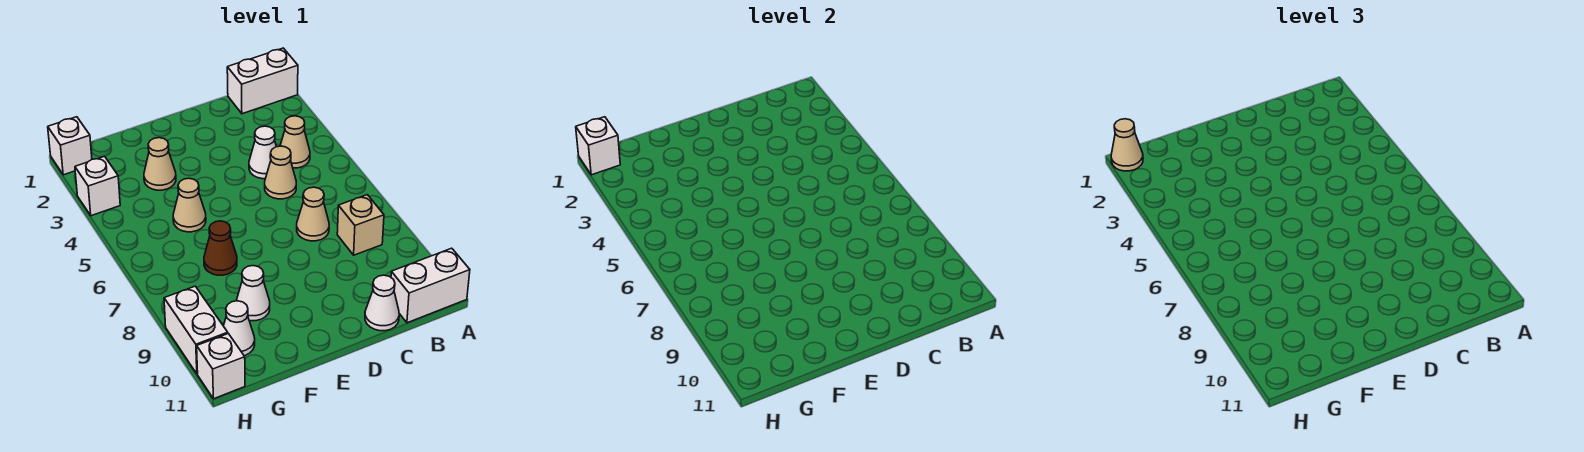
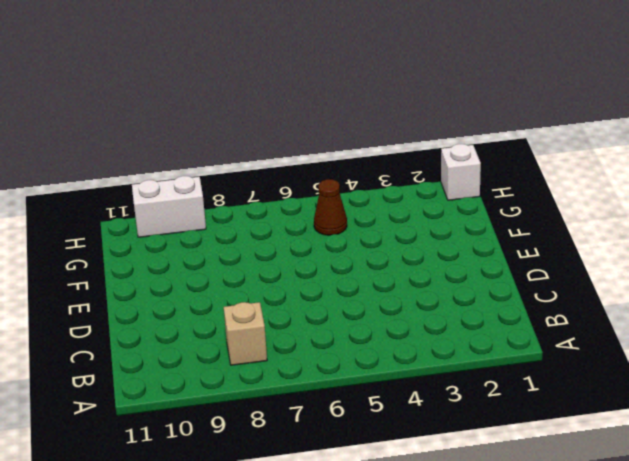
brown cone G5 level 1 -> brown cone F7 level 1
none -> white brick A1:B1 level 1
none -> white brick A11:B11 level 1
none -> tan cone B4 level 1

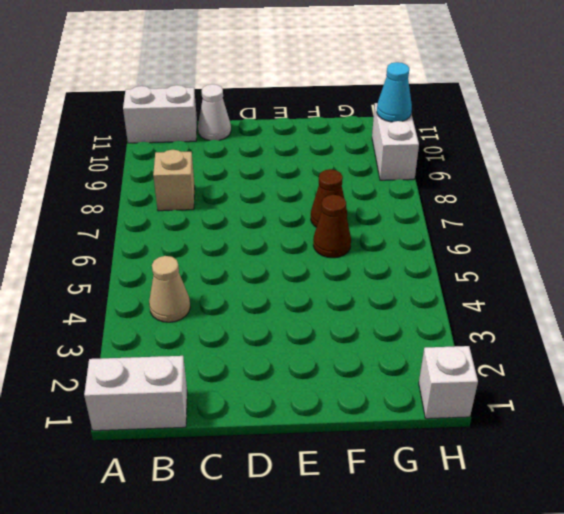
brown cone F6 level 1 -> none
cyan cone H10 level 2 -> none
none -> white cone C4 level 1
none -> tan cone C5 level 1
none -> tan cone C7 level 1

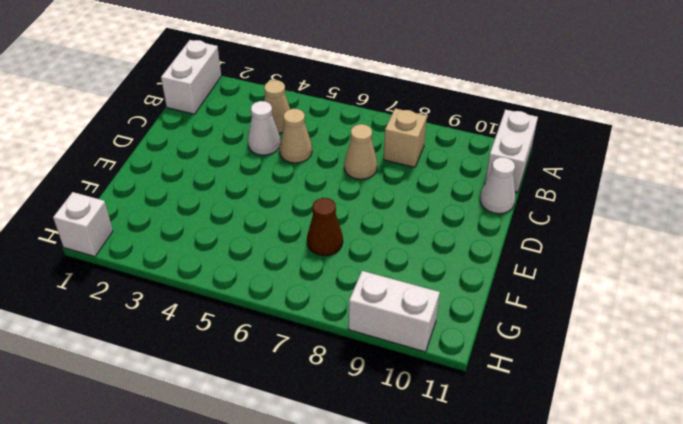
none -> tan cone F3 level 1
none -> tan cone F5 level 1
none -> white cone F9 level 1

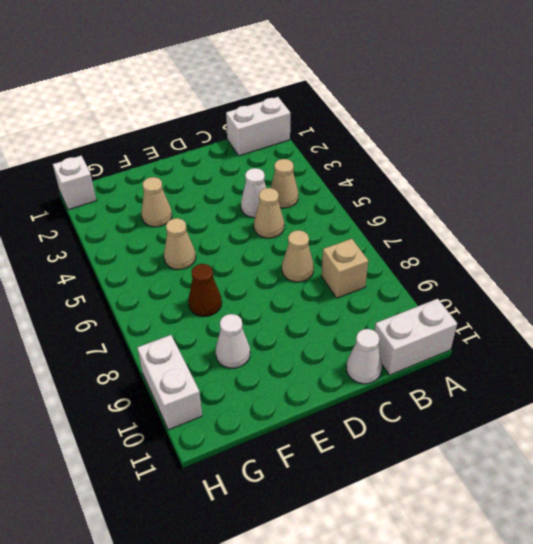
none -> white cone G10 level 1
none -> white brick H3 level 1
none -> white brick H11 level 1

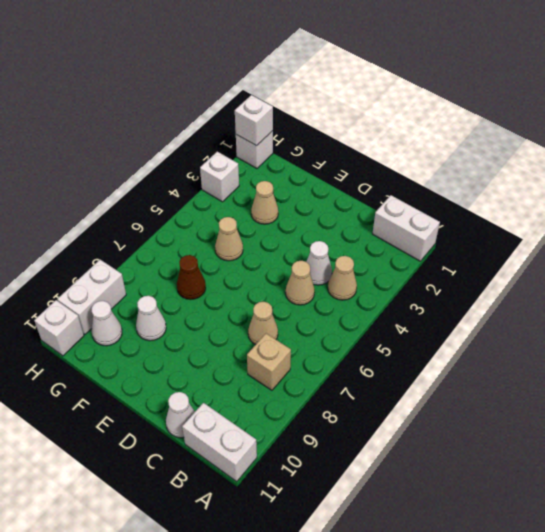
none -> tan cone H1 level 3

